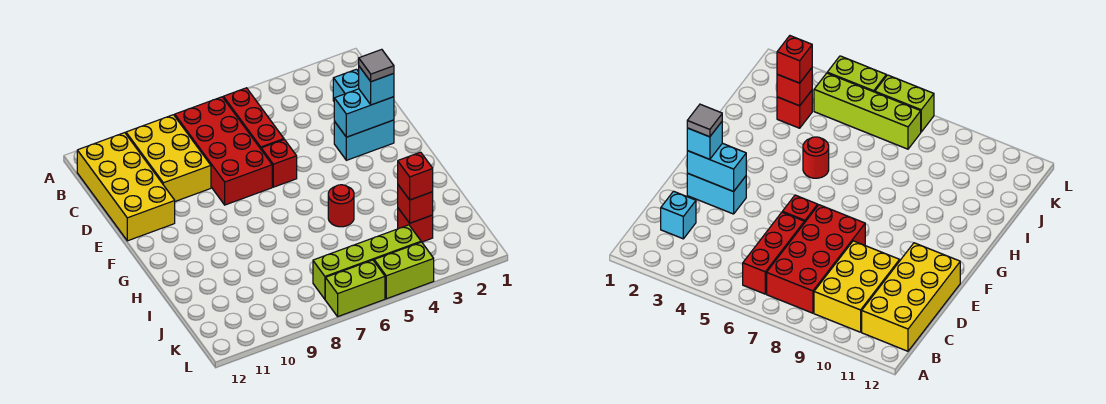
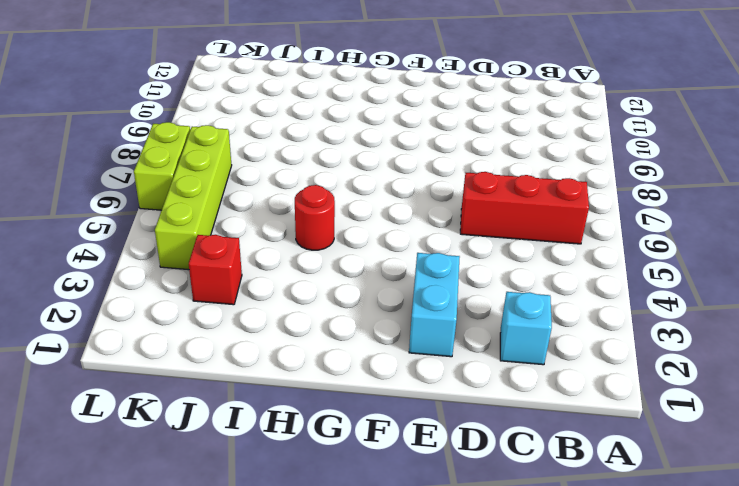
none -> red brick B7:E8 level 1
none -> yellow brick B9:D10 level 1
none -> yellow brick B11:E12 level 1

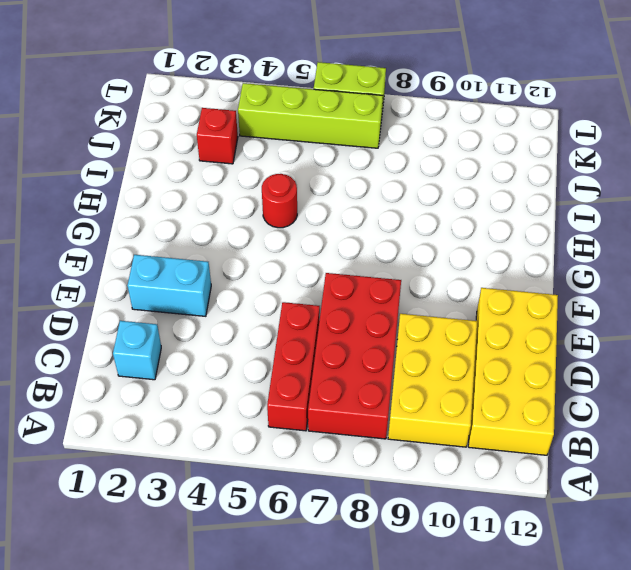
none -> red brick E6 level 1
none -> lime brick L4:L5 level 1
none -> cyan brick E2:E3 level 2

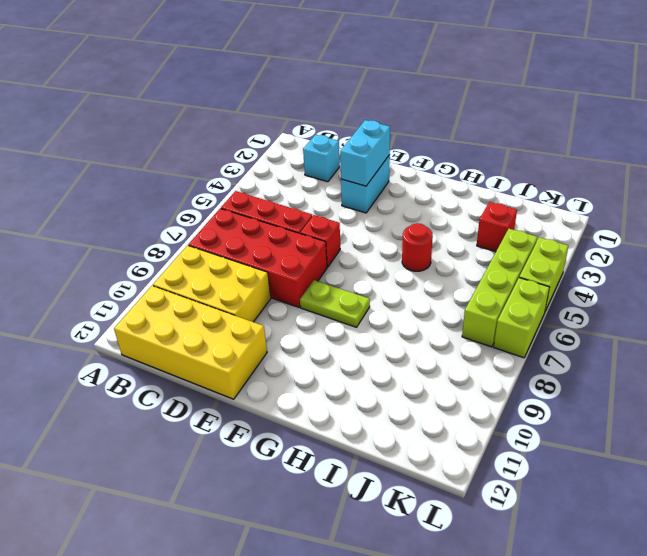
lime plate F8:G8 level 1 -> none
none -> red brick J3 level 2
none -> cyan brick E2 level 3
none -> red brick J3 level 3

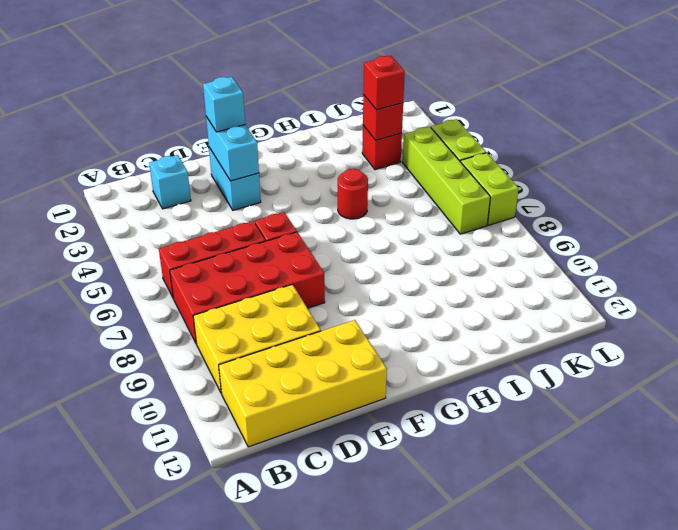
none -> grey tile E2 level 4

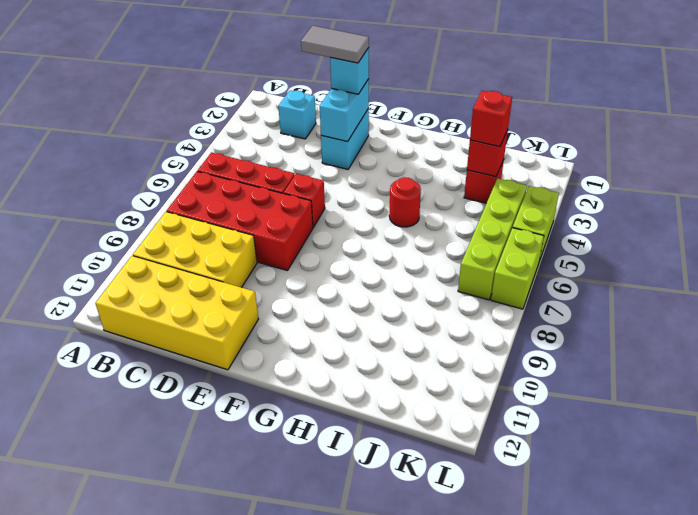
grey tile D2:E2 level 4 -> grey tile E2 level 4

